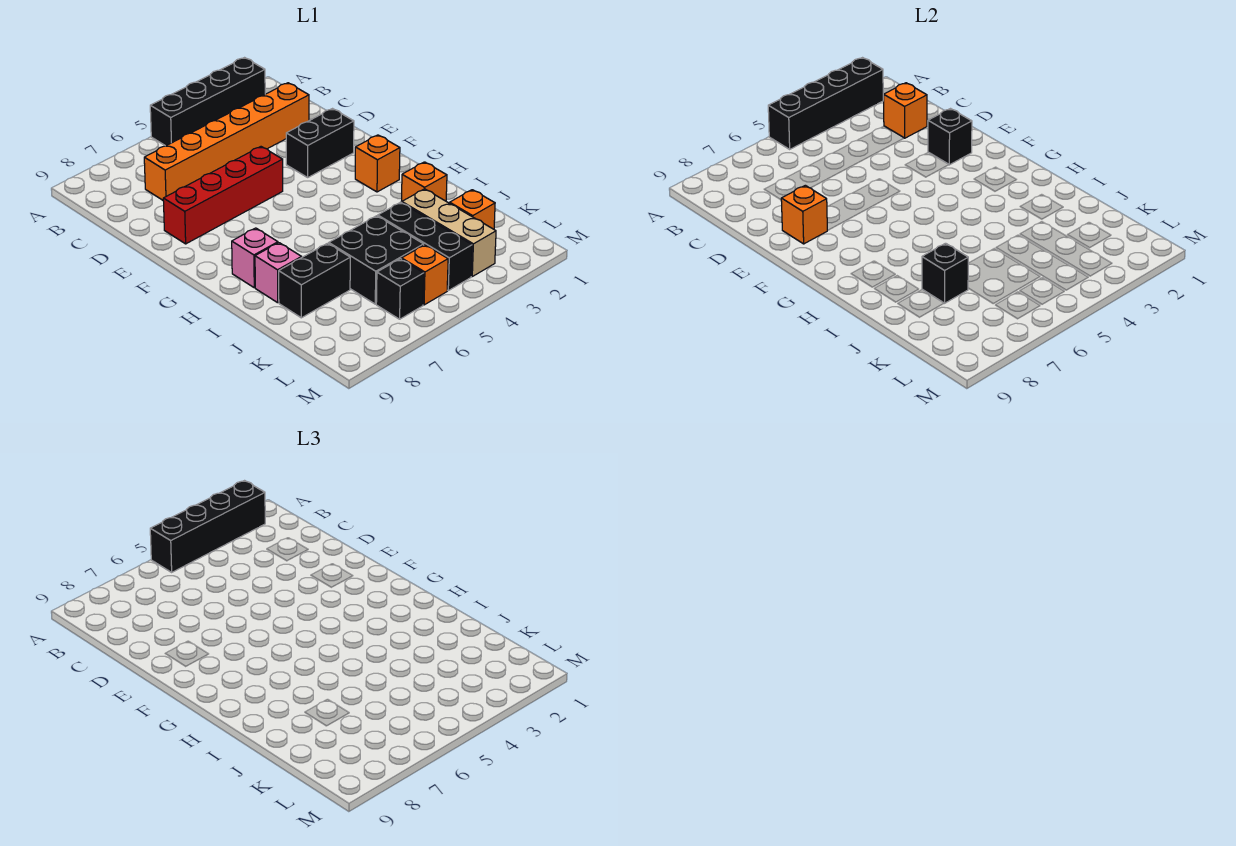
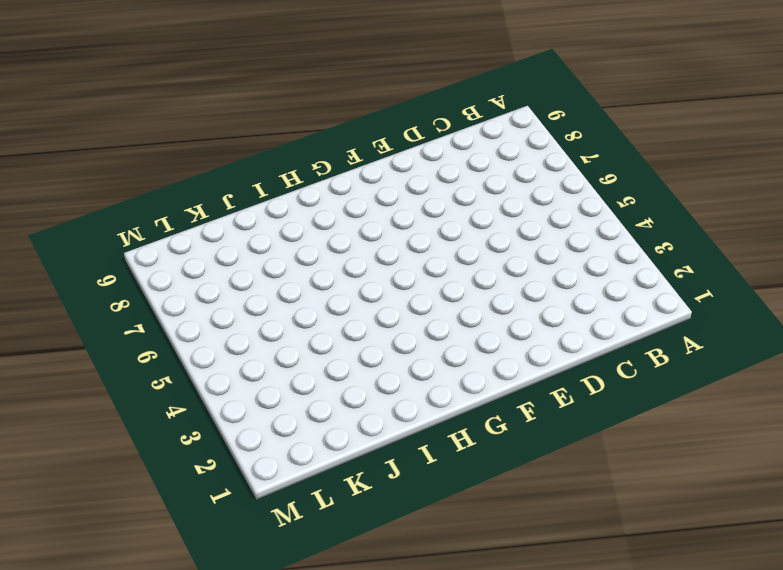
none -> black brick A2:A5 level 1
none -> orange brick C2:C7 level 1
none -> black brick E2:E3 level 1

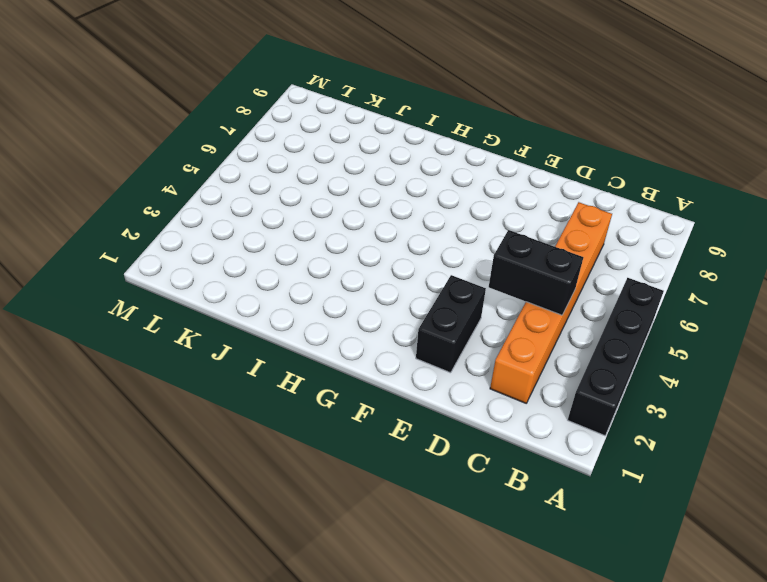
black brick C4:D4 level 2 -> black brick J7:J8 level 1
none -> red brick E5:E8 level 1
none -> orange brick G2 level 1
none -> pink brick H8 level 1

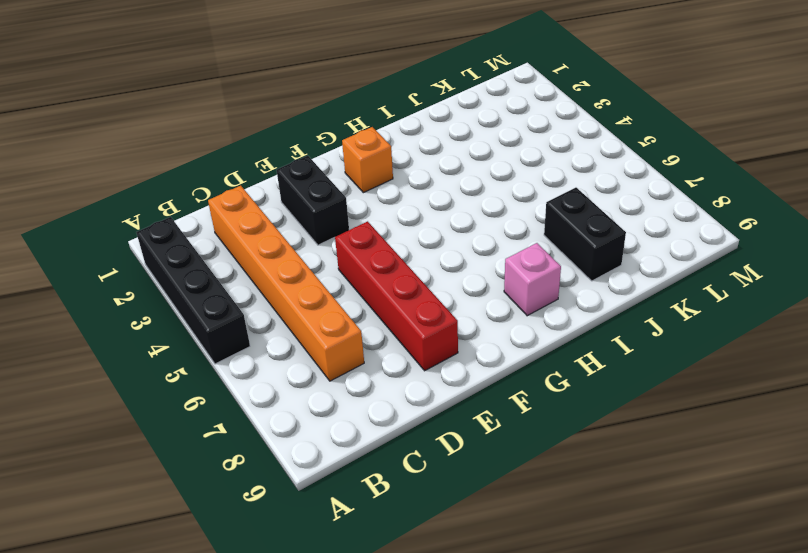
none -> orange brick I2 level 1
none -> pink brick I8 level 1
none -> tan brick J3:L3 level 1

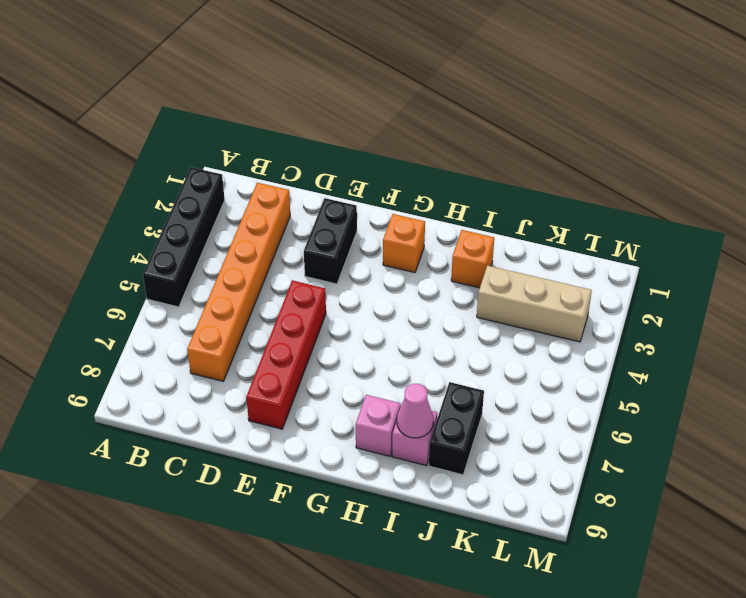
pink cone I8 level 2 -> none
none -> black brick J4:L4 level 1
none -> black brick J5:K6 level 1
none -> orange brick K2 level 1

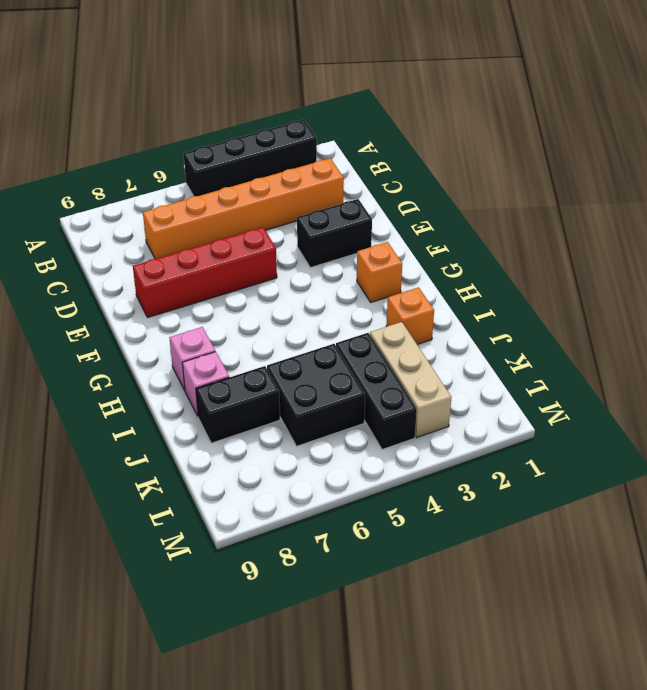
none -> orange brick K2 level 1
none -> orange brick L5 level 1
none -> black brick L6 level 1

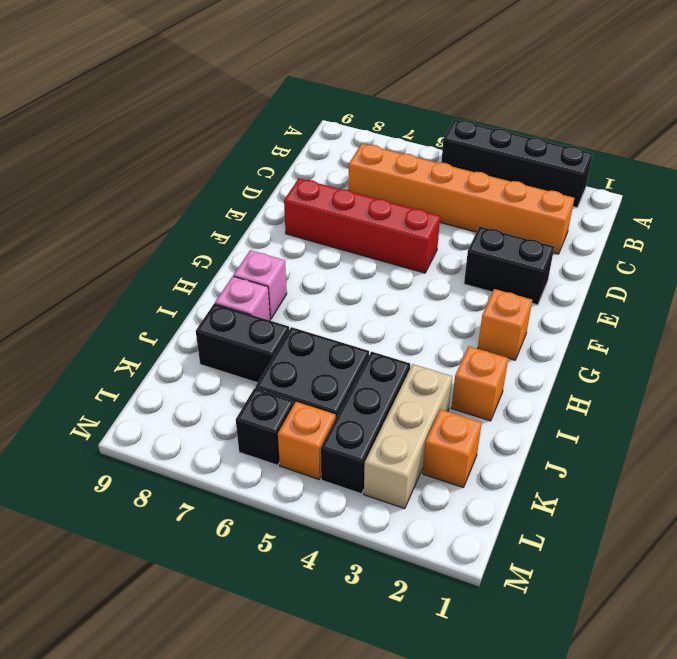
none -> black brick A2:A5 level 2
none -> orange brick C2 level 2
none -> black brick E2 level 2

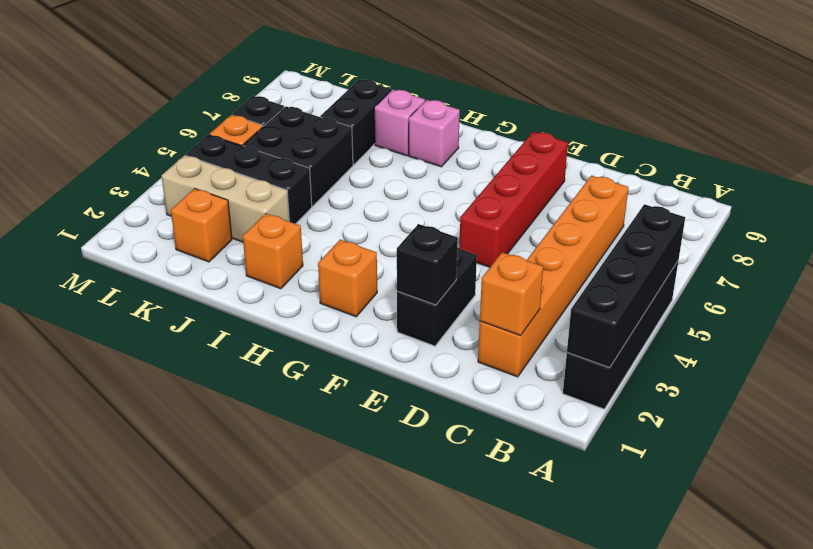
none -> orange brick E8 level 2
none -> black brick J7 level 2
none -> black brick A2:A5 level 3

